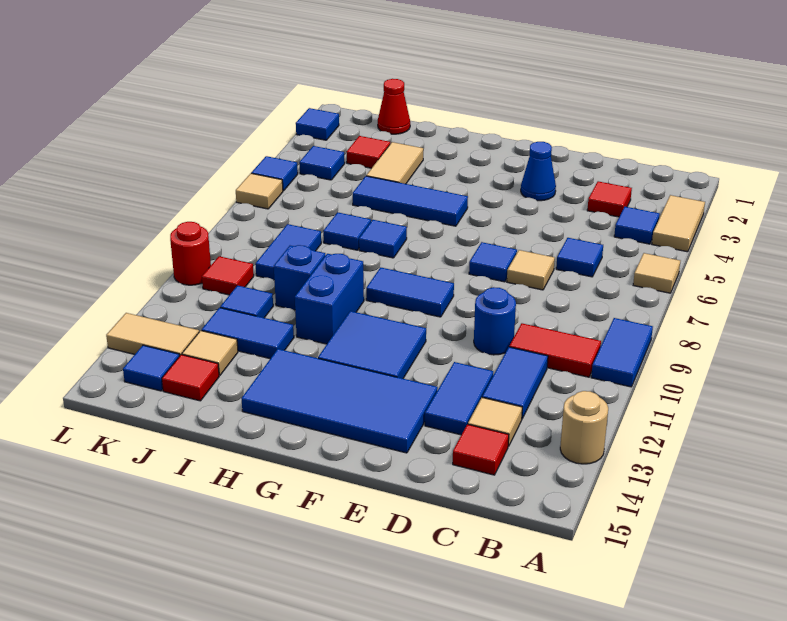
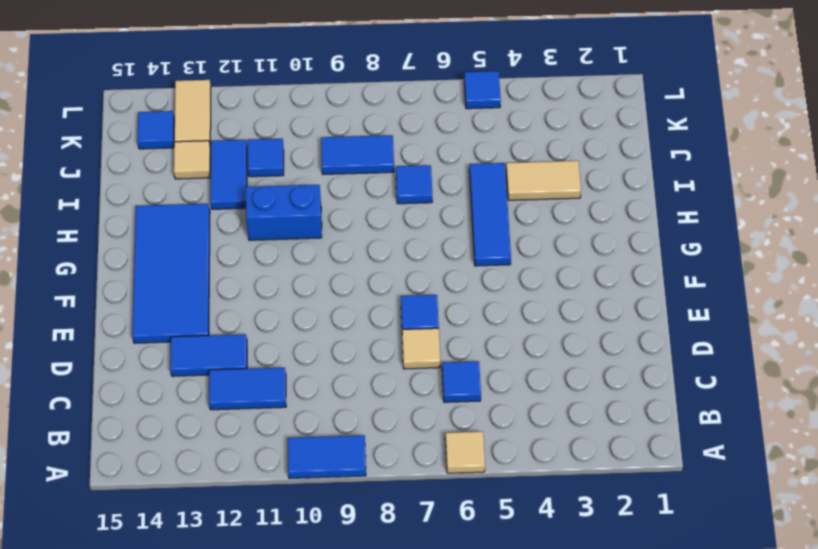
none -> tan tile A3:A4 level 1
none -> tan round brick A13 level 1
none -> blue tile B4 level 1
none -> red tile B10:C10 level 1

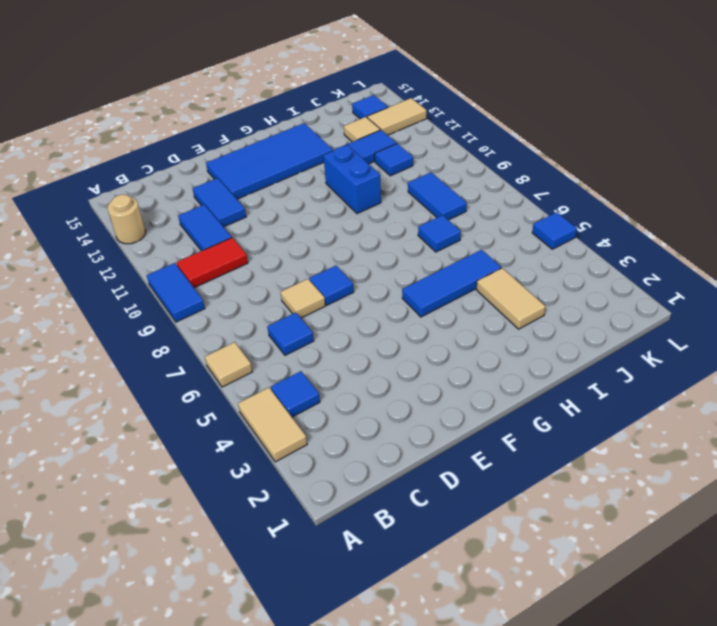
none -> red tile C3 level 1
none -> tan tile C13 level 1
none -> red tile C14 level 1
none -> blue round brick D10 level 1

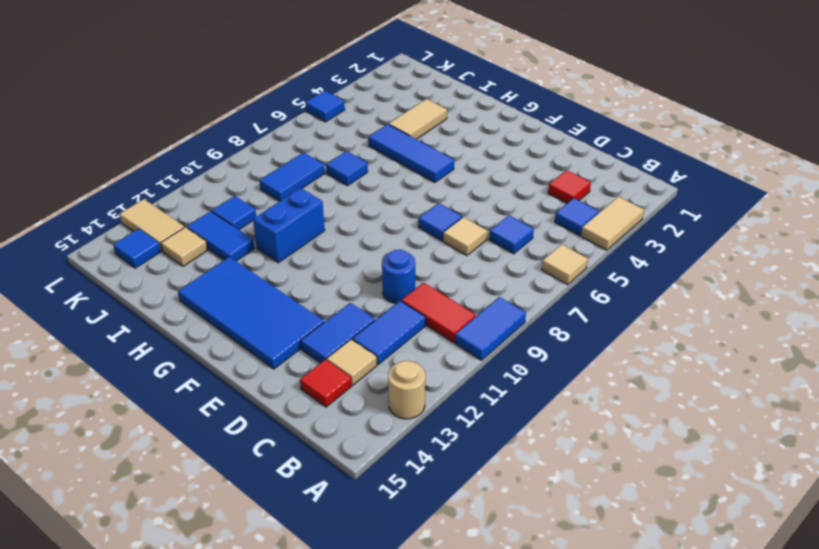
none -> blue cone E3 level 1
none -> blue tile F9:G9 level 1
none -> blue tile F11:G12 level 1
none -> blue tile H7 level 1

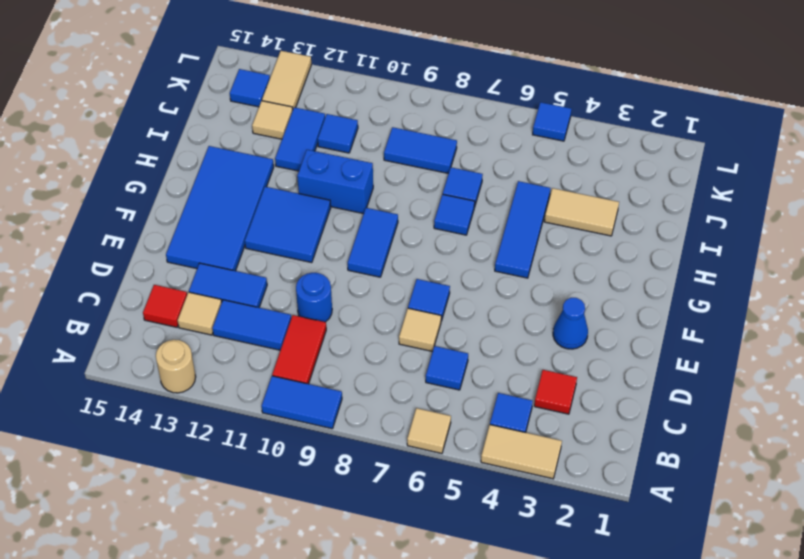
none -> blue brick I10 level 1
none -> red cone J1 level 1
none -> red tile J3 level 1
none -> red tile J14 level 1

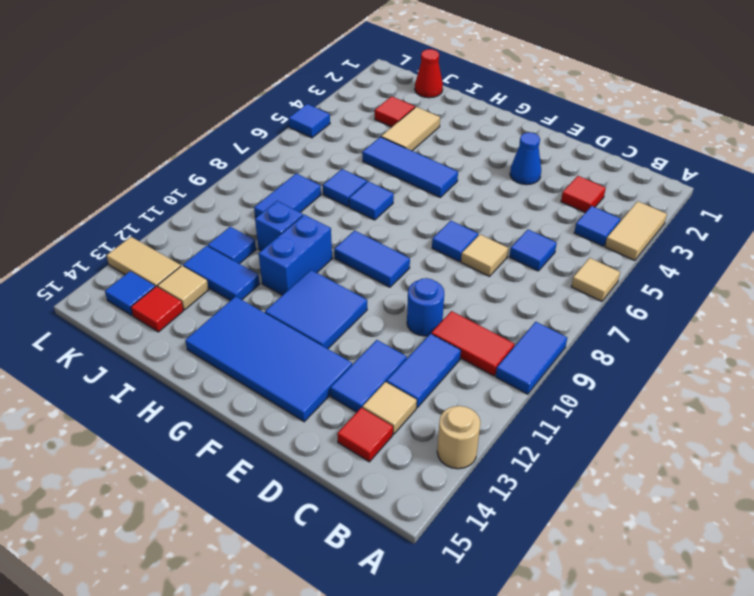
none -> blue tile K4 level 1
none -> red tile K10 level 1
none -> blue tile L2 level 1
none -> tan tile L6 level 1

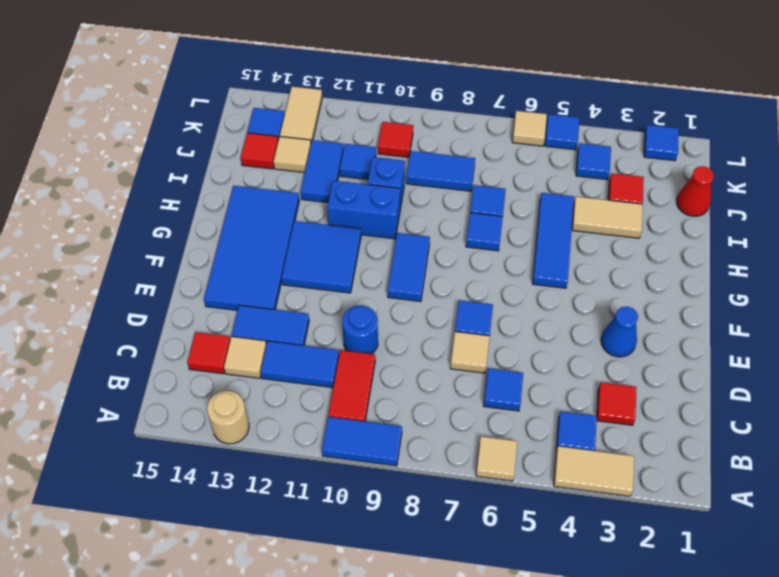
none -> red round brick L10 level 1

